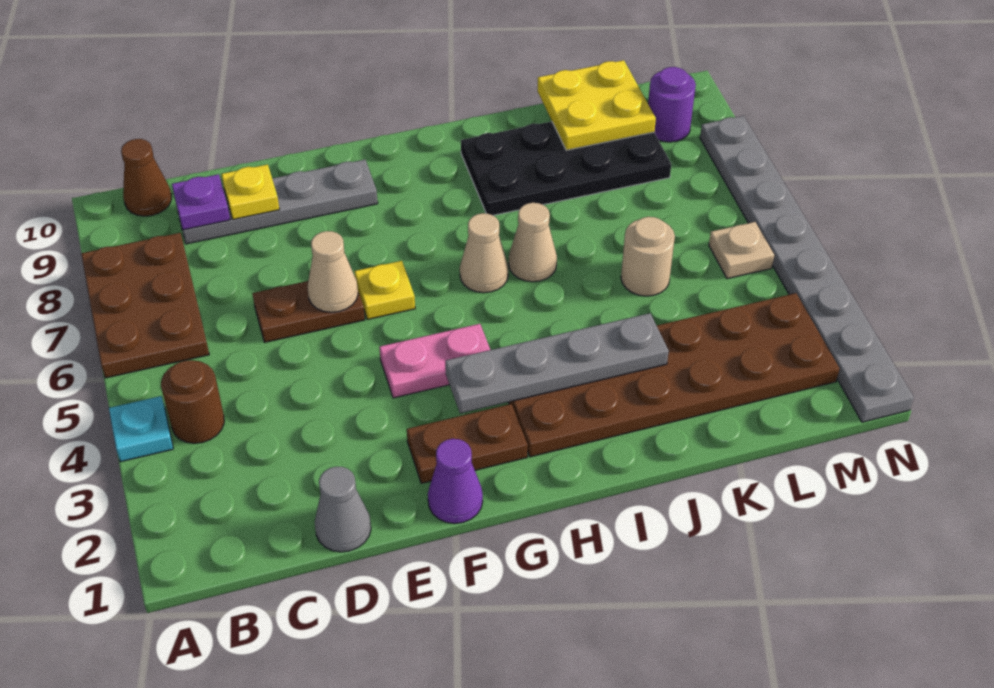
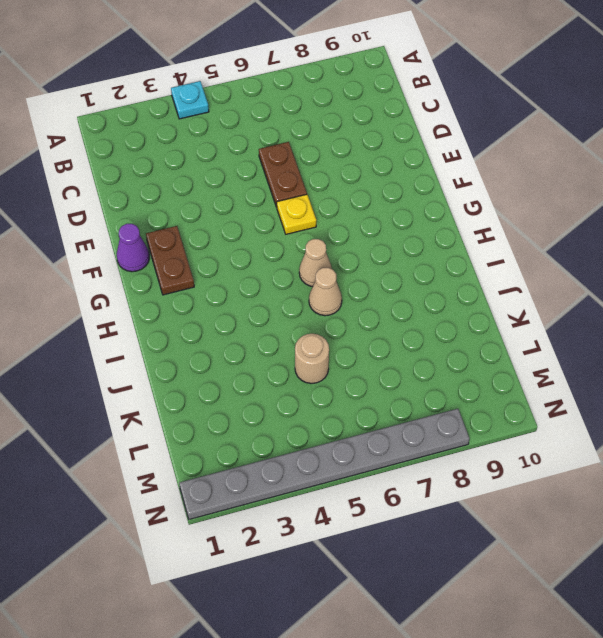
none -> brown plate A6:B8 level 1
none -> brown round brick B4 level 1
none -> brown cone B10 level 1

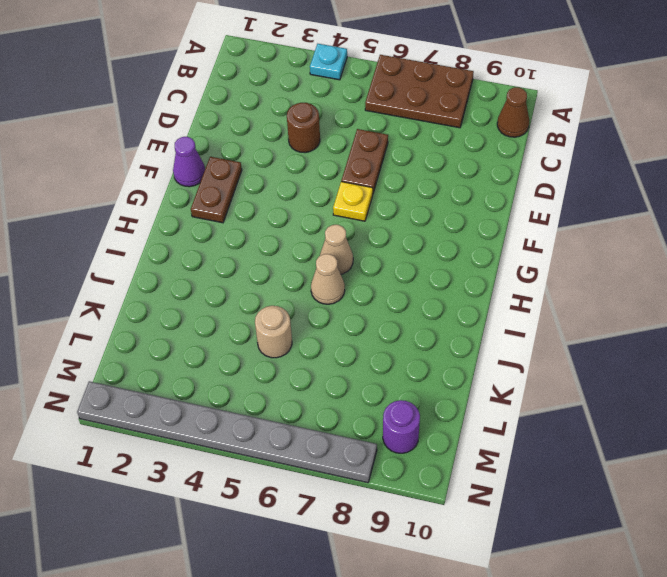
brown round brick D4 level 1 -> brown round brick B4 level 1
none -> grey plate C9:F9 level 1
none -> grey cone D1 level 1
none -> pink plate F4:G4 level 1

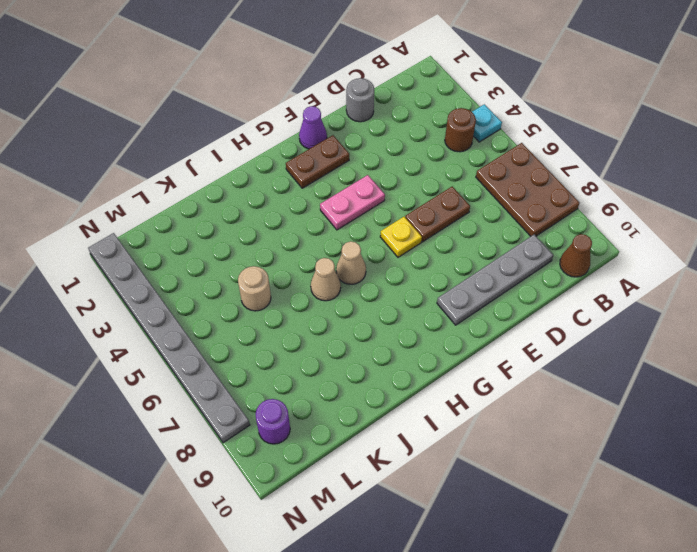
grey round brick D1 level 1 -> grey cone D1 level 1
none -> brown plate H2:M3 level 1
none -> black plate I8:L9 level 1
none -> tan plate M5 level 1

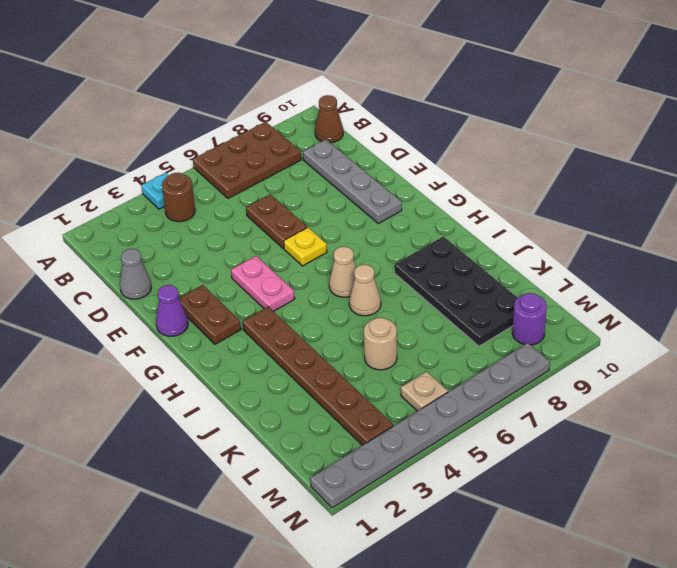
brown plate H3:M3 level 1 -> brown plate H2:M3 level 1
none -> purple plate C9 level 2
none -> yellow plate D9 level 2
none -> tan cone E6 level 2

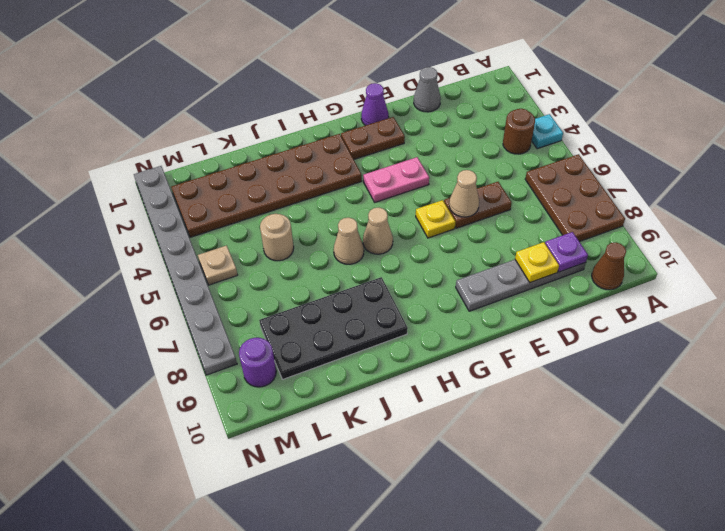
none -> grey plate G3:J3 level 2
none -> yellow plate K9:L10 level 2

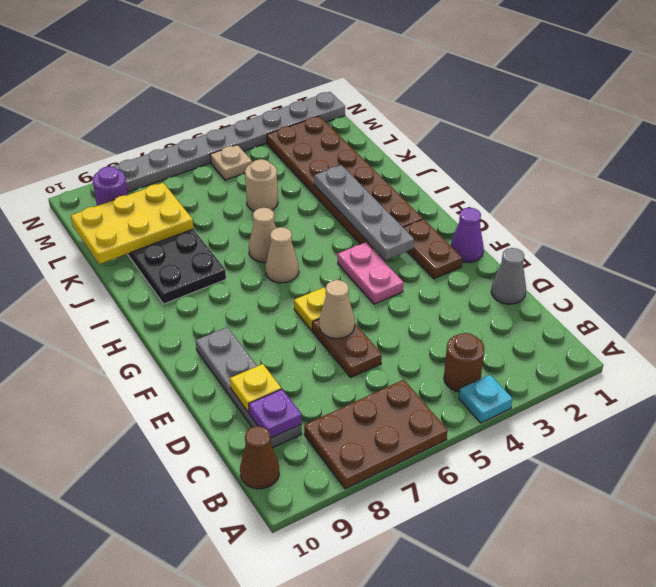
yellow plate K8:L10 level 2 -> yellow plate K9:L10 level 2

